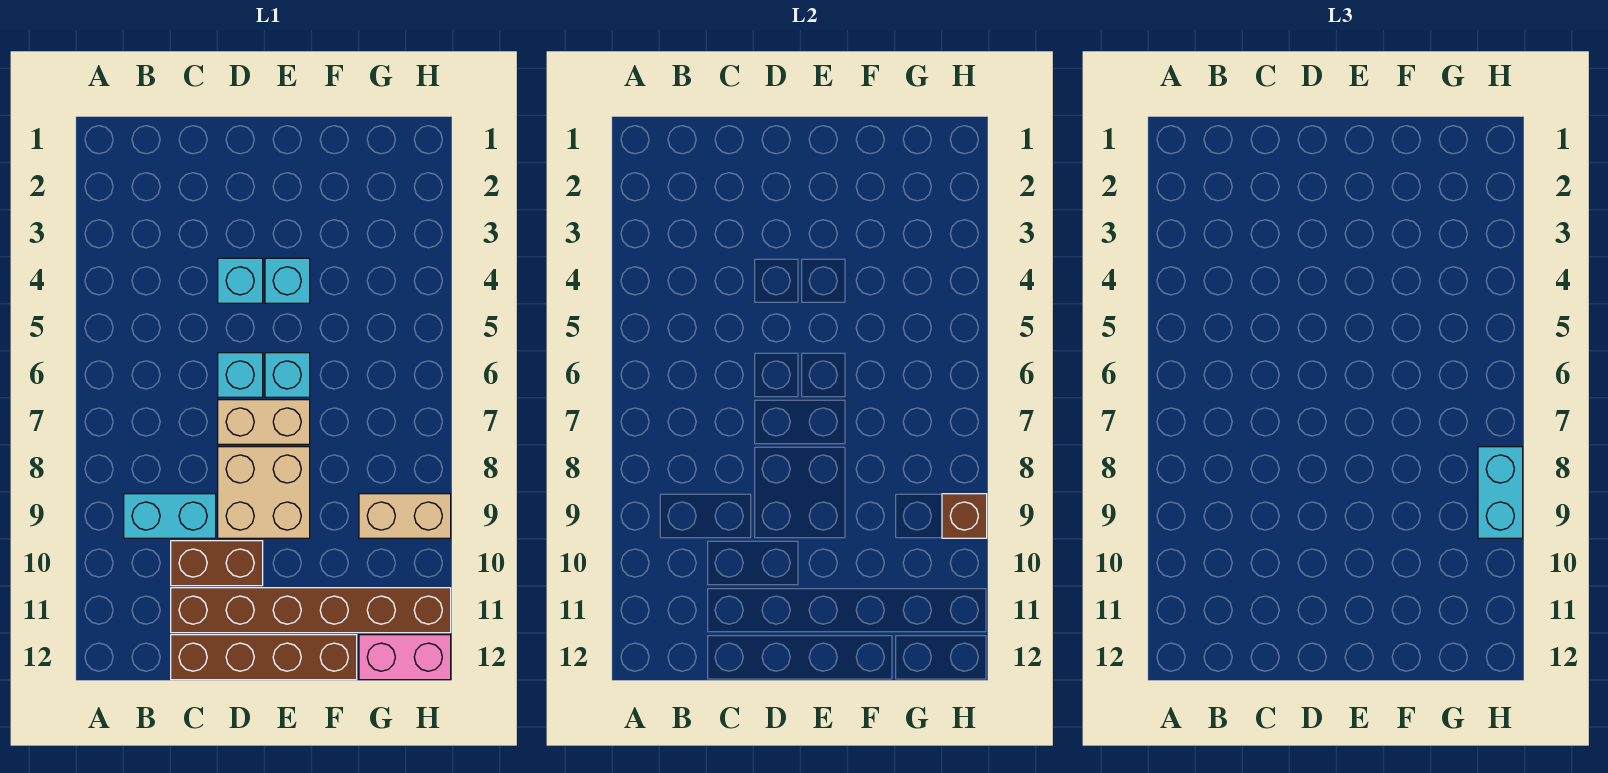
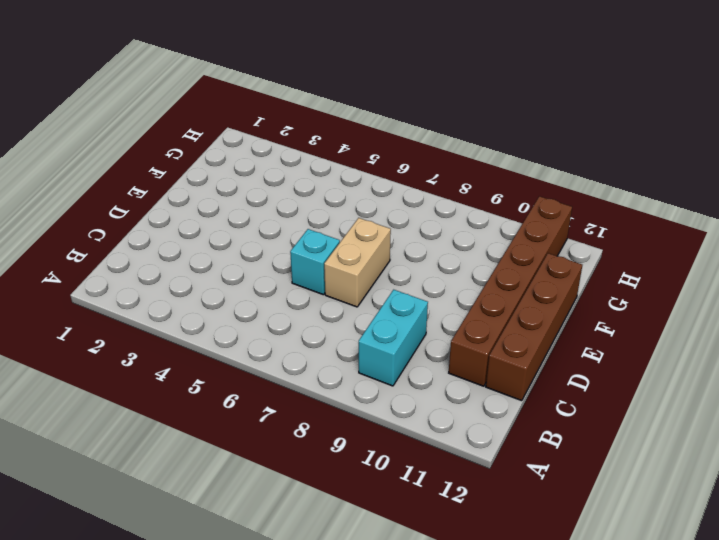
none -> brown brick C10:D10 level 1
none -> cyan brick D4 level 1
none -> tan brick D8:E9 level 1

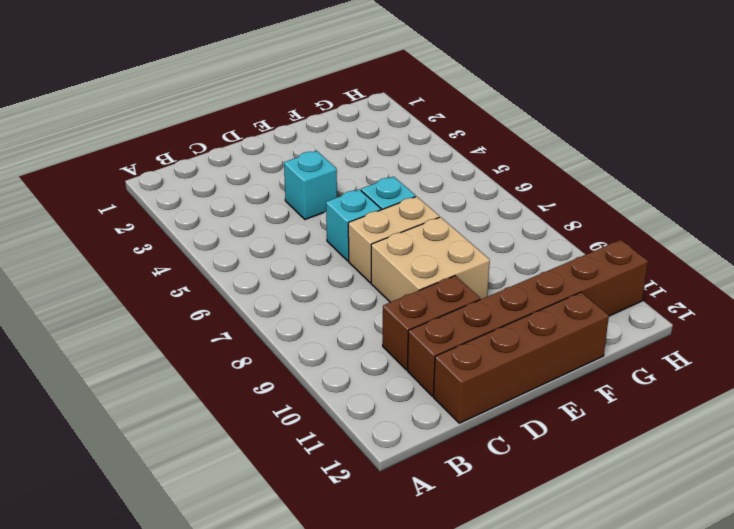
none -> cyan brick B9:C9 level 1
none -> cyan brick E4 level 1
none -> tan brick G9:H9 level 1

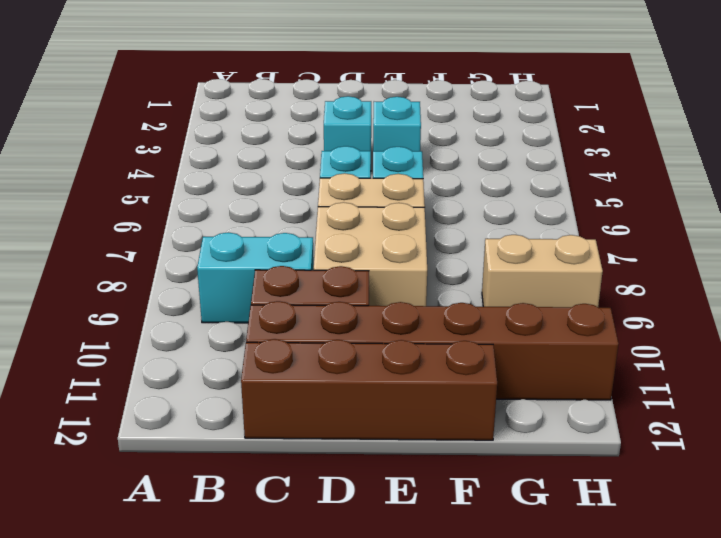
none -> pink brick G12:H12 level 1
none -> brown brick H9 level 2
none -> cyan brick H8:H9 level 3

